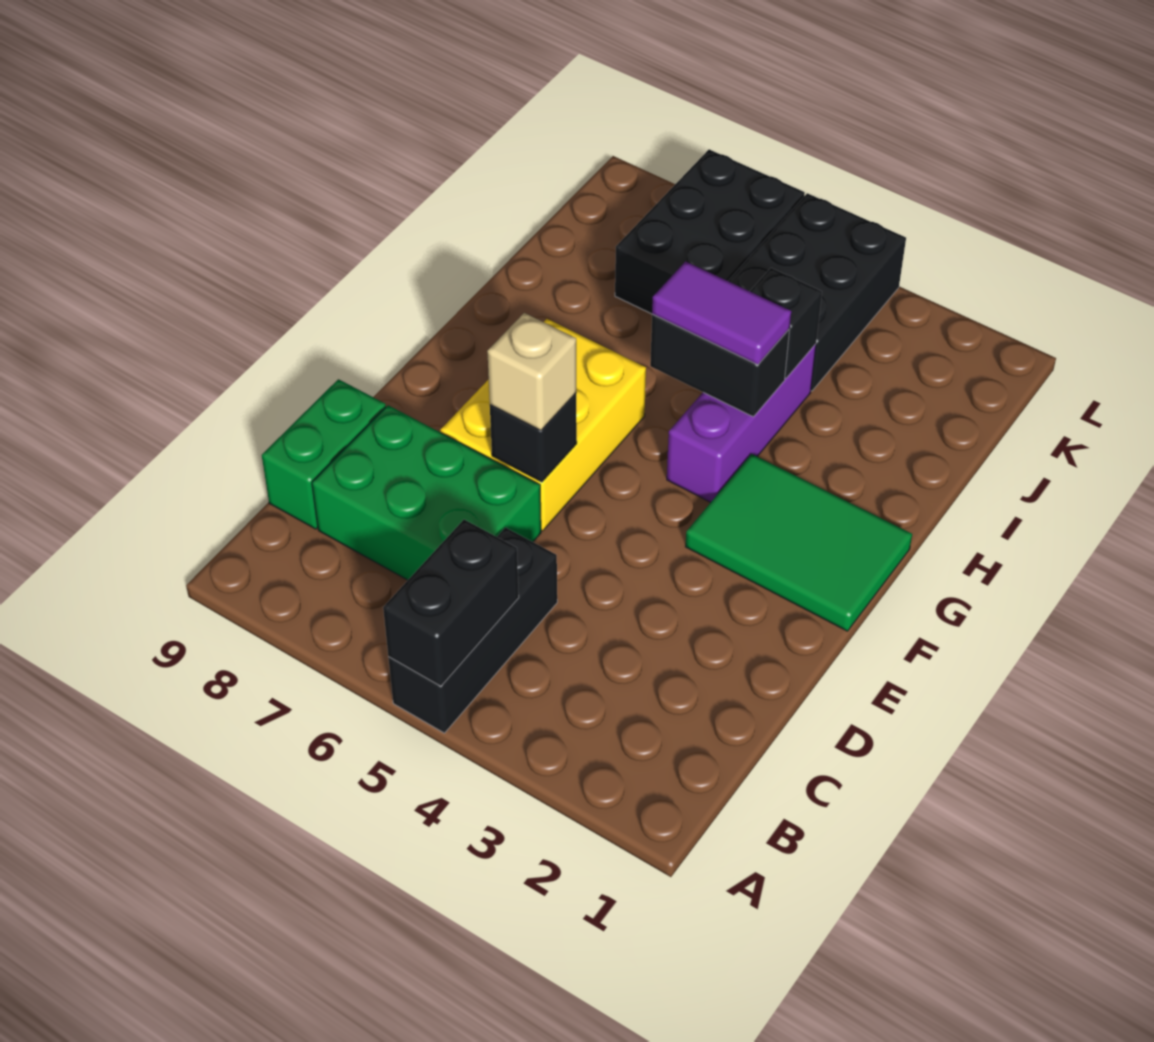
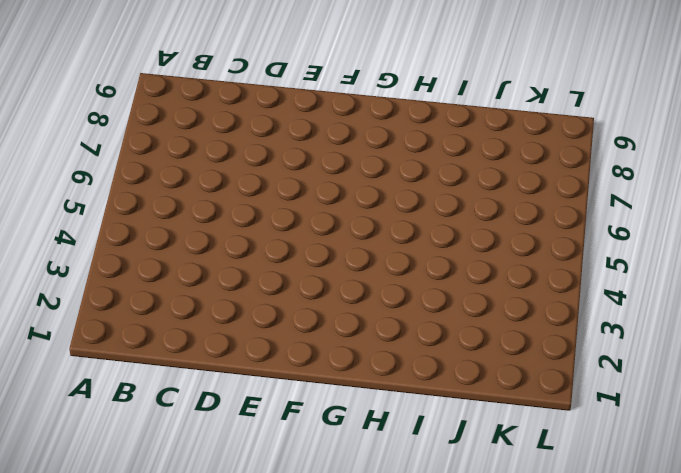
none -> black brick A5:C5 level 1
none -> green brick C6:D8 level 1
none -> green brick C9:D9 level 1

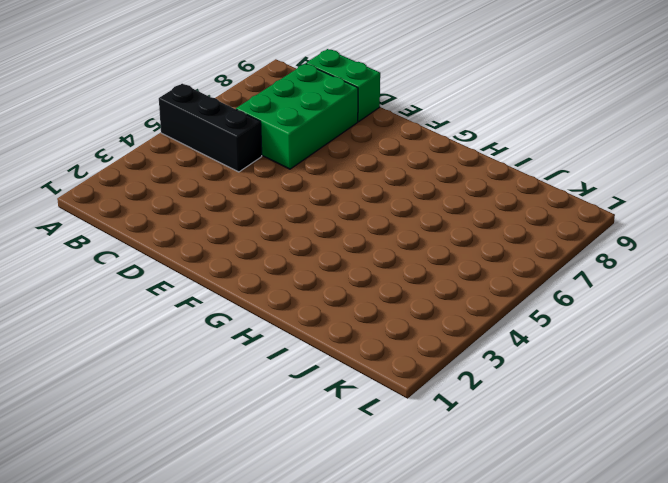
none -> yellow brick E6:G7 level 1
none -> green tile F1:G3 level 1
none -> purple brick G4:I4 level 1

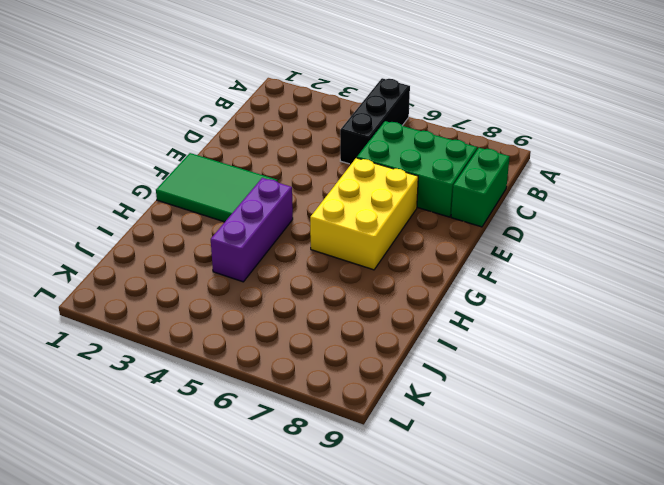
none -> black brick J4:L5 level 1
none -> black brick J6:L7 level 1
none -> black brick A5:B5 level 2

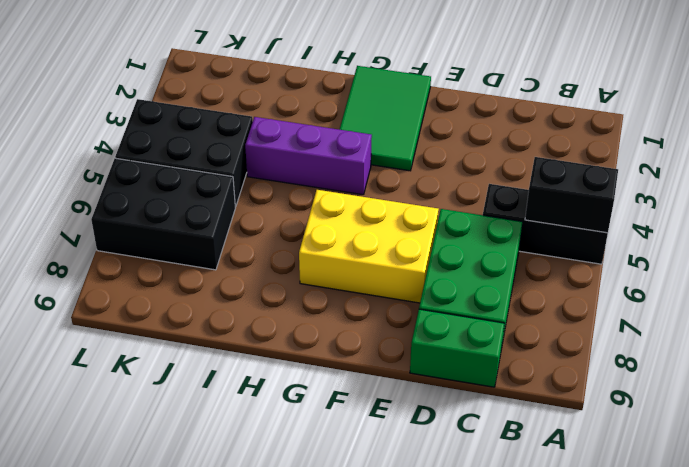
none -> black brick E6 level 2
none -> black brick H4:H5 level 2
none -> black brick I4 level 2

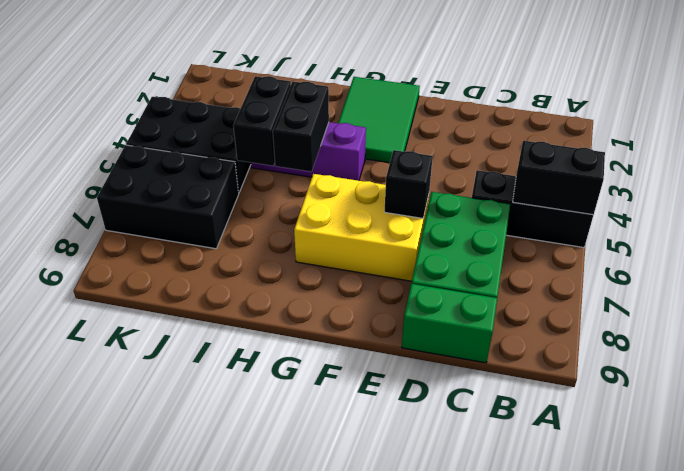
black brick I4:I5 level 2 -> black brick I4 level 2
none -> tan brick E6 level 3
none -> purple tile H4:H5 level 3

